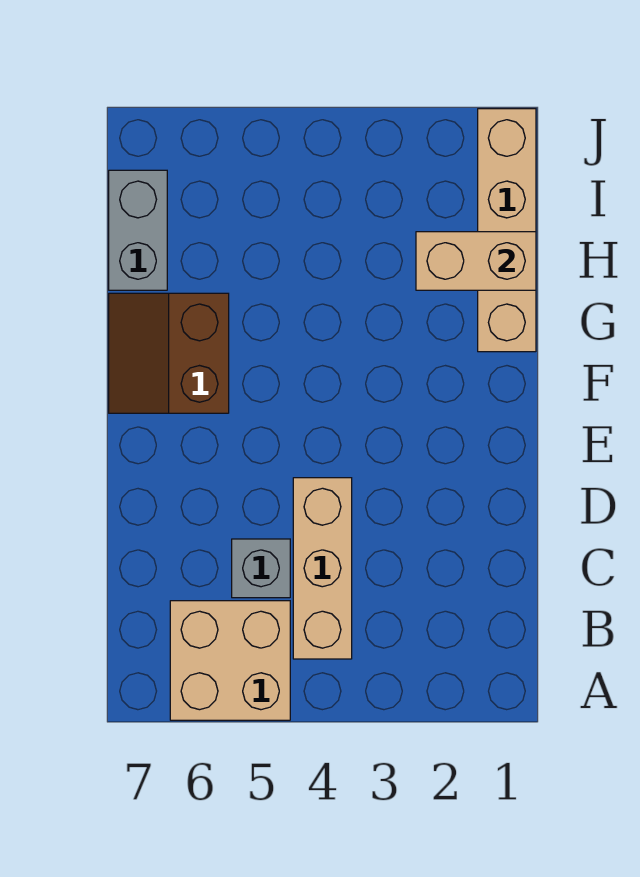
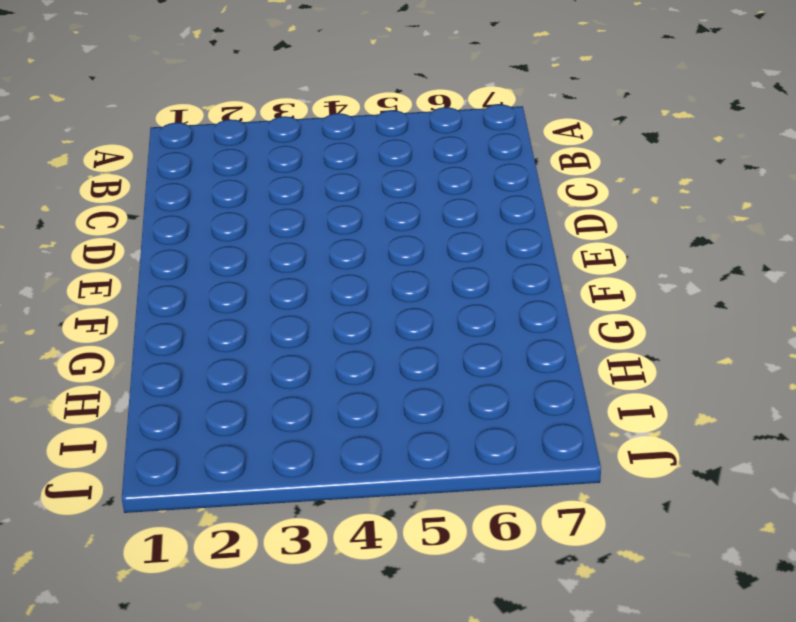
none -> tan brick A5:B6 level 1
none -> tan brick B4:D4 level 1

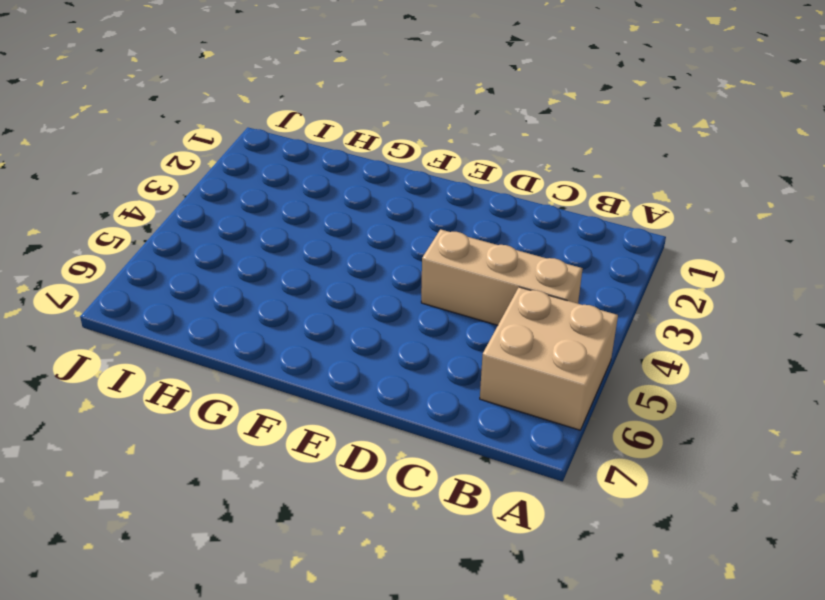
none -> grey brick C5 level 1
none -> brown slope F6:G7 level 1 top 6

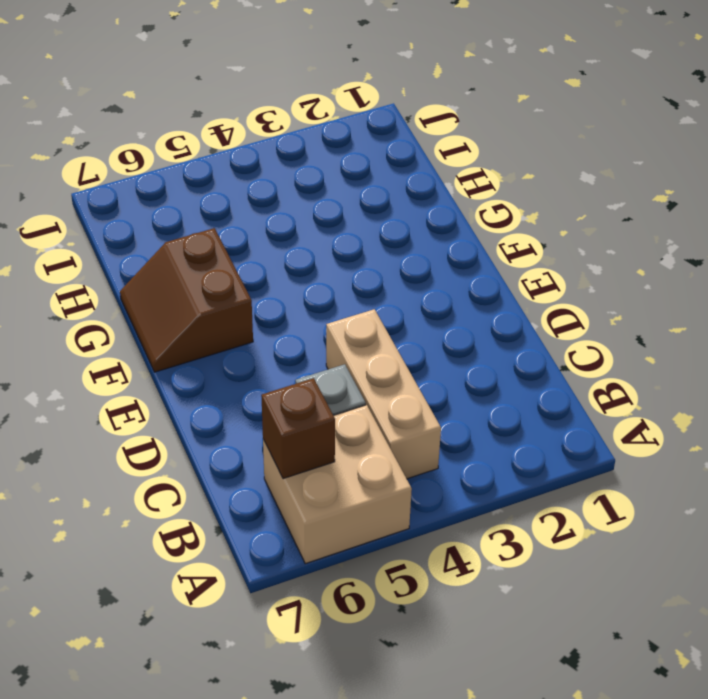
brown brick B6 level 2 -> none
none -> tan brick G1:J1 level 1
none -> grey brick H7:I7 level 1

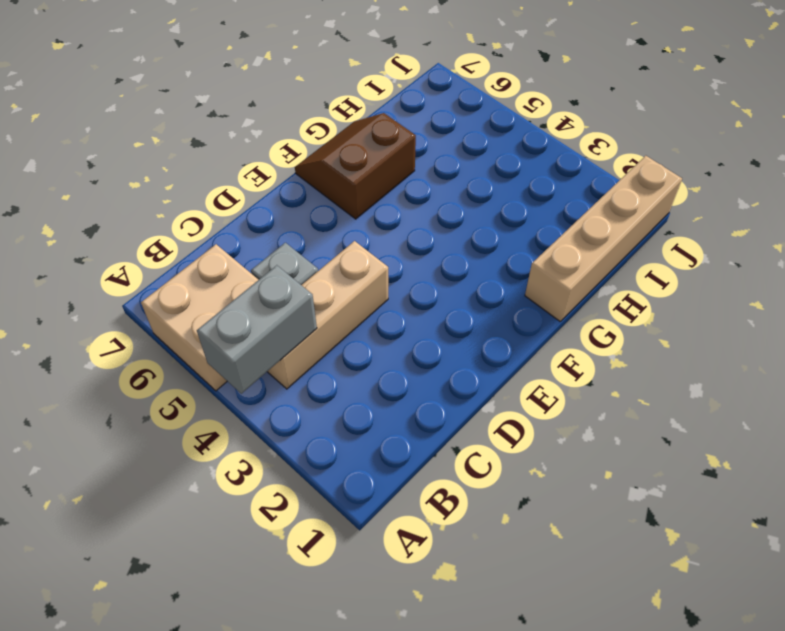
grey brick A4:B4 level 2 -> grey brick H7:I7 level 1
none -> tan brick H1:H2 level 2

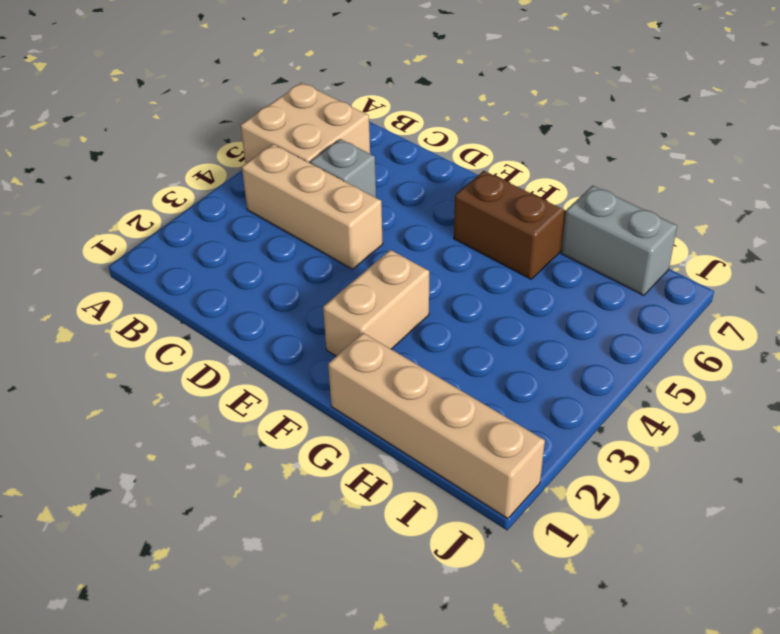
tan brick F2:F3 level 1 -> tan brick H1:H2 level 2

